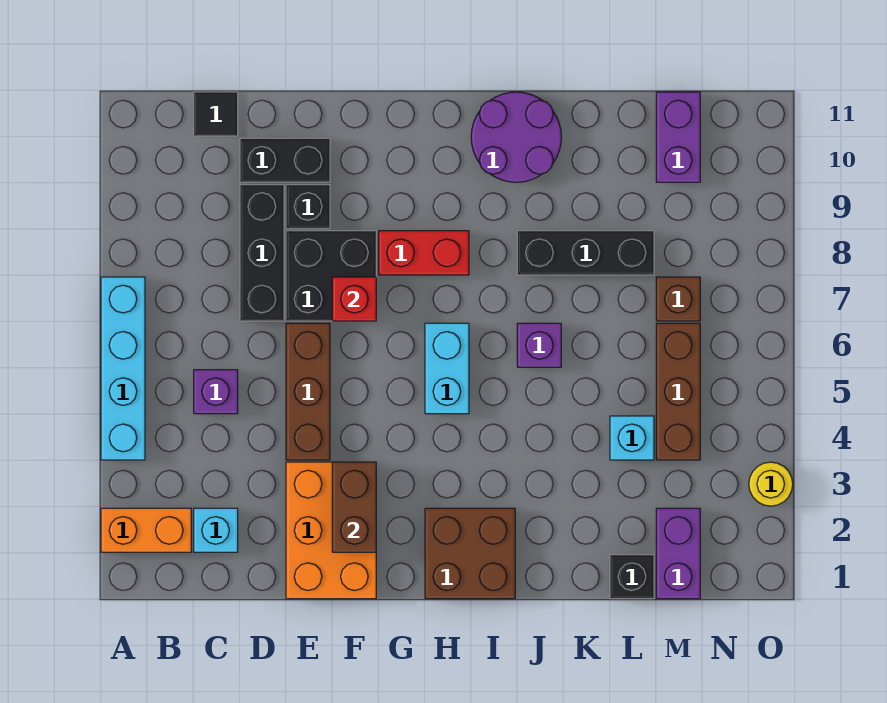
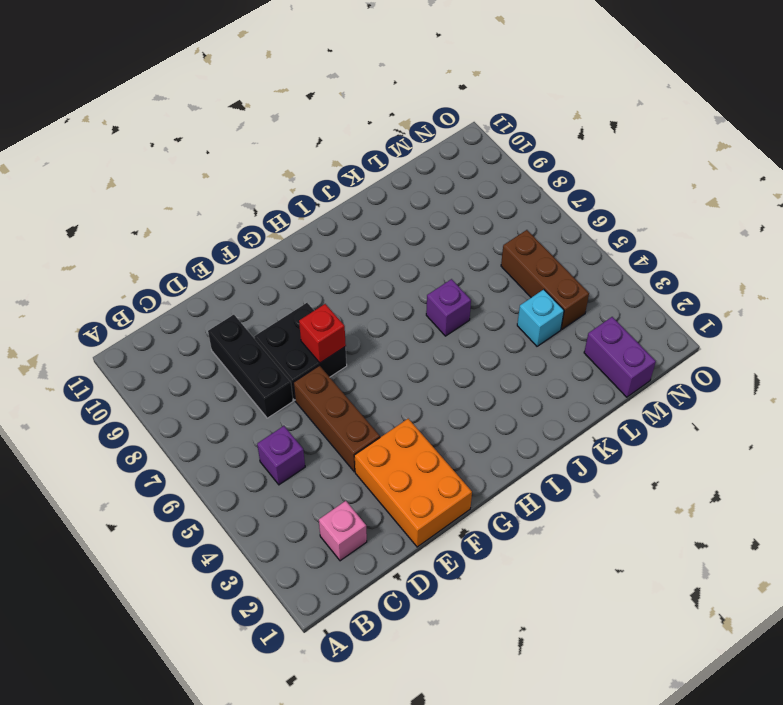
pink brick C2 level 1 -> cyan brick C2 level 1
none -> orange brick A2:B2 level 1
none -> cyan brick A4:A7 level 1
none -> black tile C11 level 1

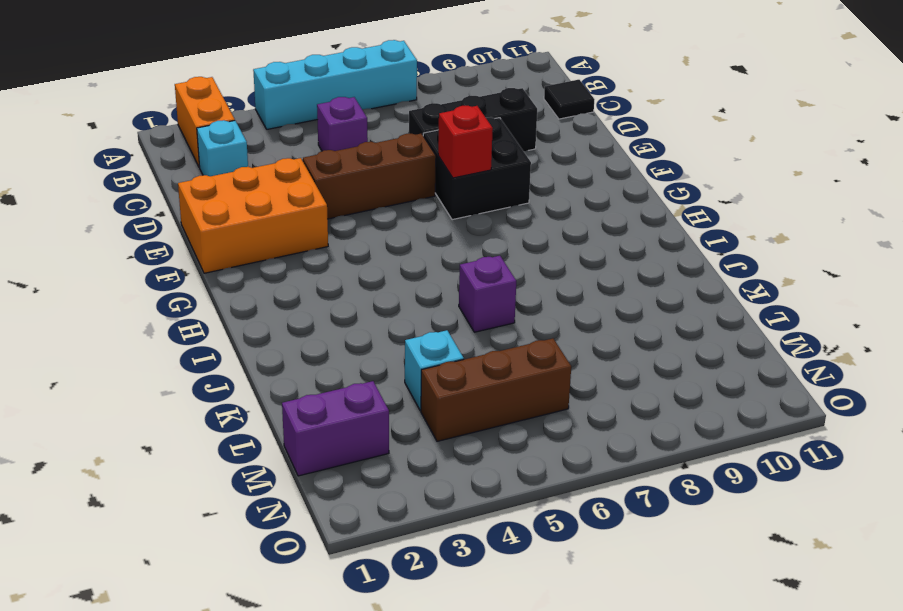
none -> black brick D10:E10 level 1
none -> black brick E9 level 1
none -> red brick G8:H8 level 1

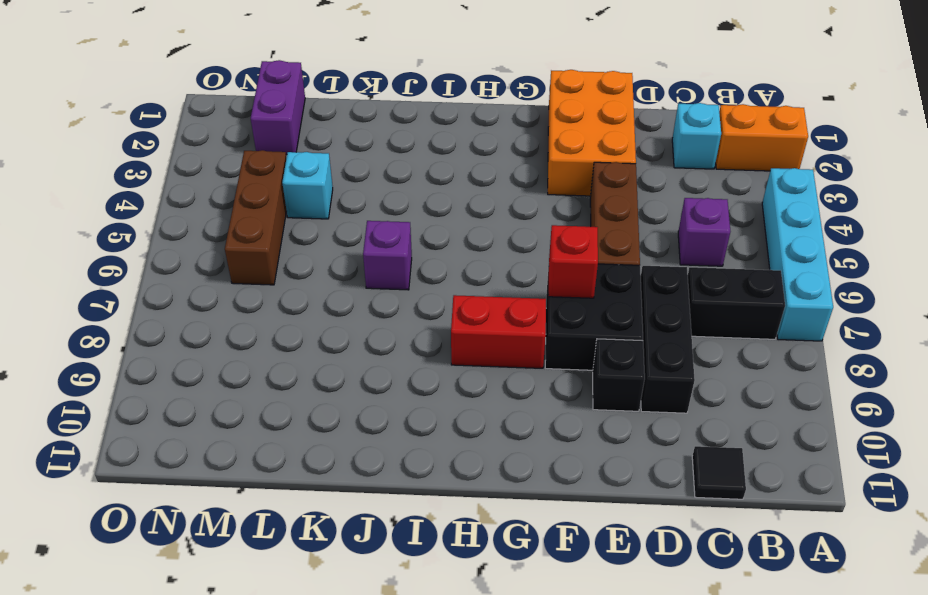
black brick B7:C7 level 1 -> black brick D10:E10 level 1
none -> brown brick H1:I2 level 1
none -> cyan brick H5:H6 level 1
none -> purple round brick I10:J11 level 1

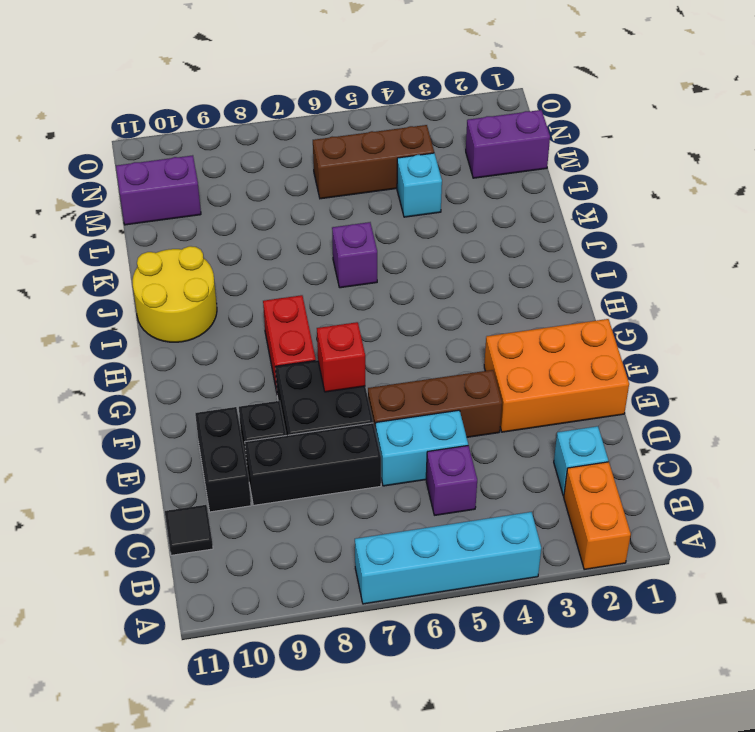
cyan brick D5:D6 level 1 -> cyan brick H5:H6 level 1
yellow round brick I10:J11 level 1 -> purple round brick I10:J11 level 1
none -> brown brick H1:I2 level 1
none -> black brick J8:L8 level 1
none -> black brick L1 level 1

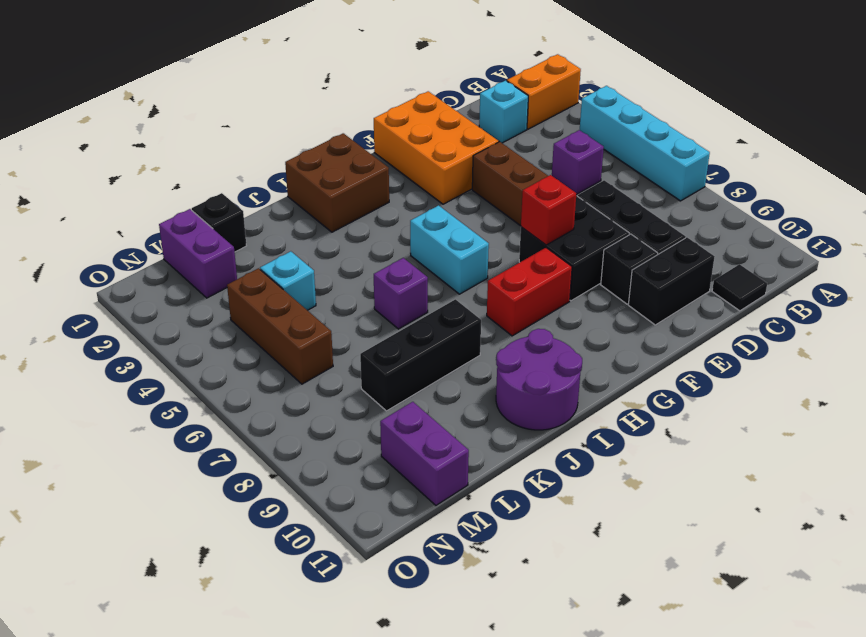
none -> brown brick M7 level 1
none -> yellow round brick O3 level 1
none -> brown brick F2:F3 level 2

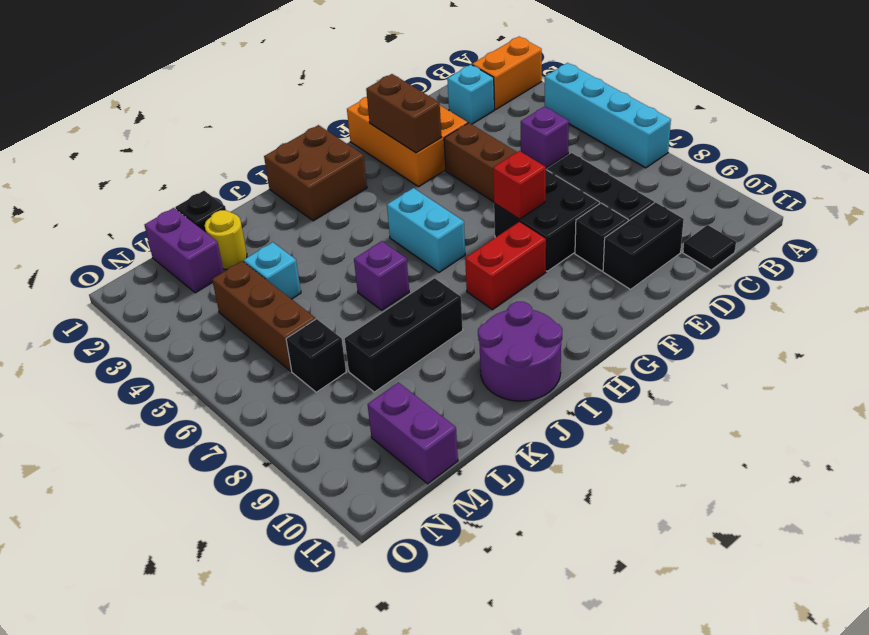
yellow round brick L2 level 1 -> yellow round brick O3 level 1
black brick M7 level 1 -> brown brick M7 level 1

